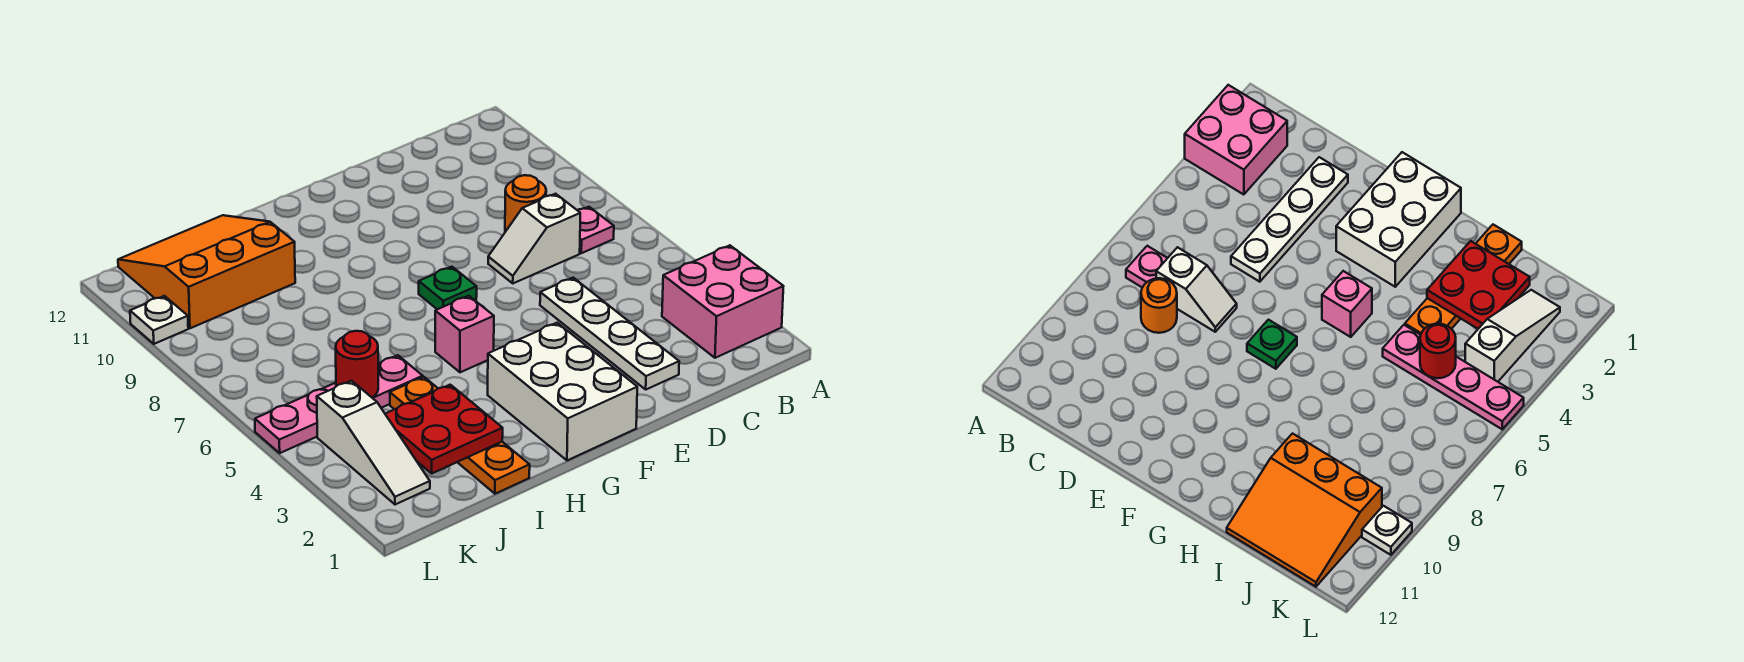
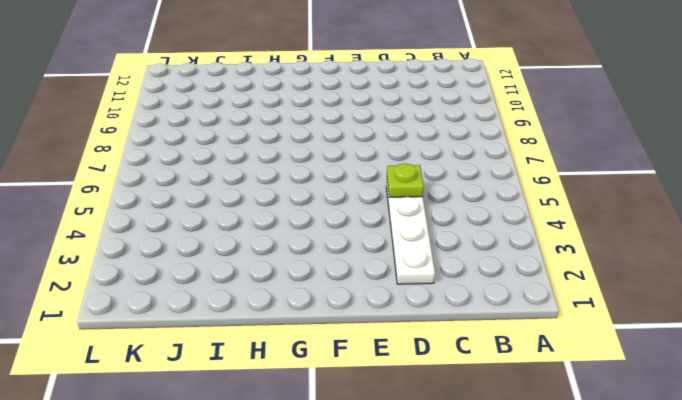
lime plate D5 level 2 -> none
none -> pink brick A2:B3 level 1
none -> pink plate B7 level 1
none -> white slope C7:D7 level 1 top C

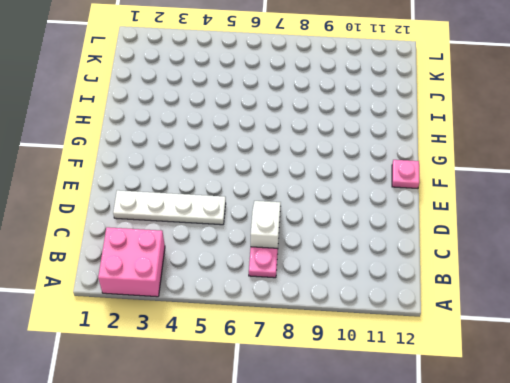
pink plate F12 level 1 -> none
none -> orange round brick C8 level 1
none -> white brick F1:G3 level 1
none -> green plate F7 level 1

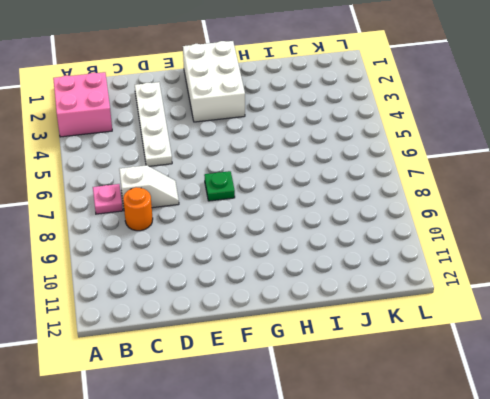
none -> pink brick G5 level 1
none -> orange plate I1:I4 level 1
none -> pink plate I5:L5 level 1

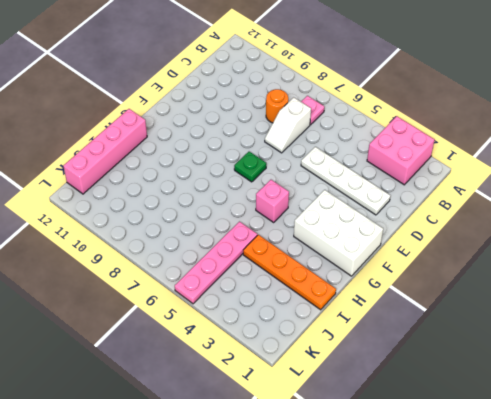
pink brick H12:K12 level 1 -> orange slope I10:K12 level 1 top 10
none -> white slope K2:K4 level 1 top 4
none -> white plate L10 level 1
none -> red plate I2:J3 level 2

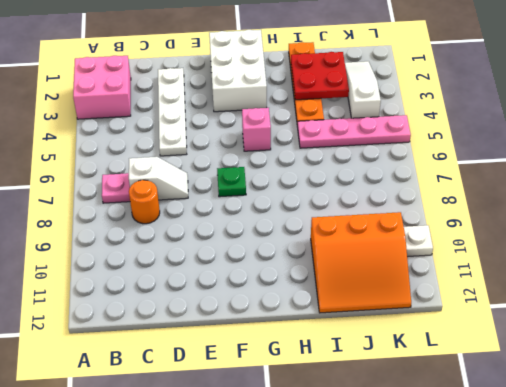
none -> red round brick J5 level 2

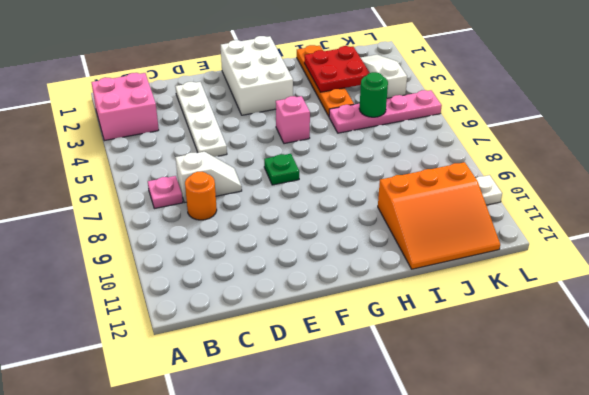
green round brick J5 level 2 -> red round brick J5 level 2

